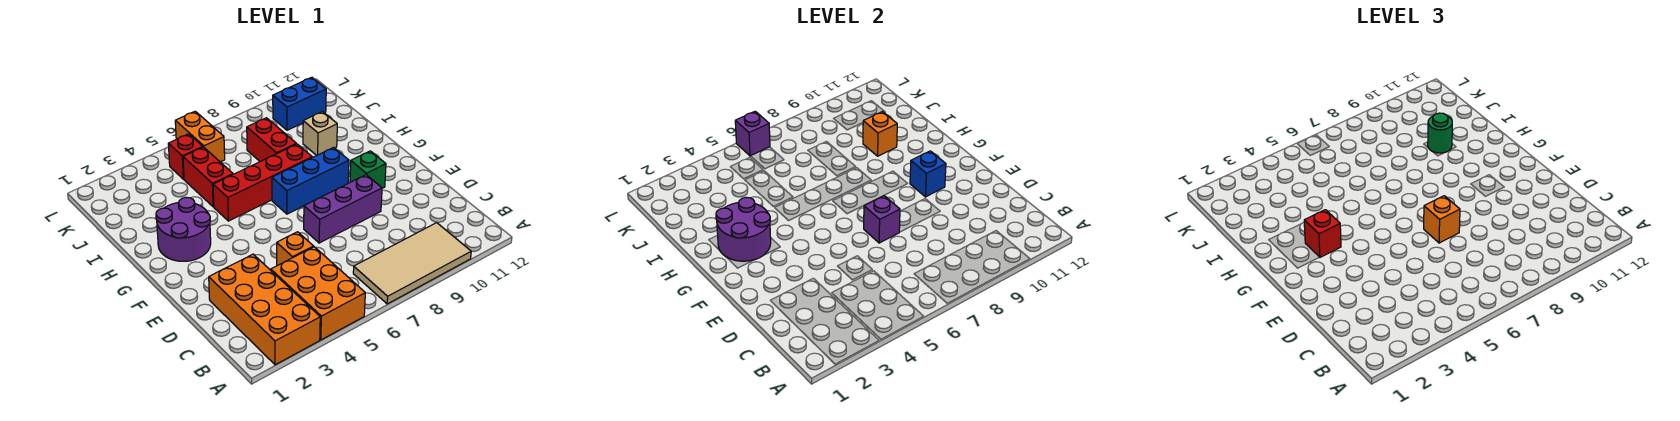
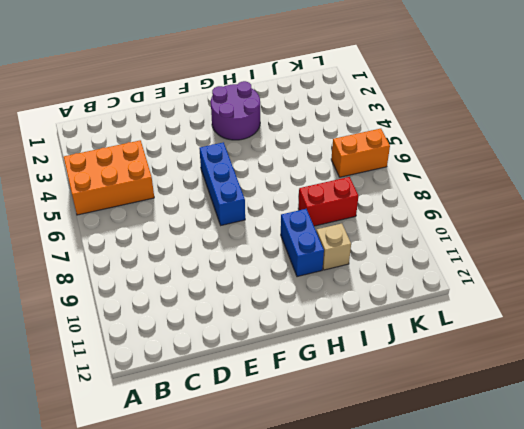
blue brick F5:F7 level 1 -> blue brick G7:G9 level 1
blue brick H9:H10 level 1 -> blue brick K10:K11 level 1
none -> orange brick A2:D3 level 1
none -> tan tile A7:B10 level 1
none -> orange brick D5 level 1

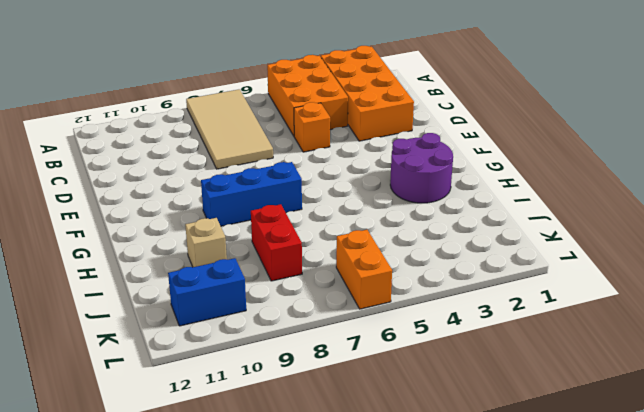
tan tile A7:D8 level 1 -> tan tile A7:B10 level 1
none -> purple brick E7:E9 level 1
none -> green brick F10 level 1
none -> red brick H5:H8 level 1

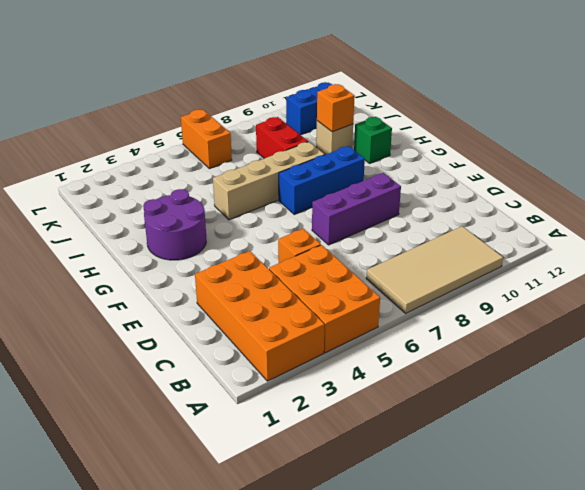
tan brick H5:H8 level 1 -> red brick H5:H8 level 1
green brick H11 level 1 -> green brick F10 level 1
none -> red brick I5:J5 level 1
none -> red brick K5 level 1
none -> purple brick E7 level 2

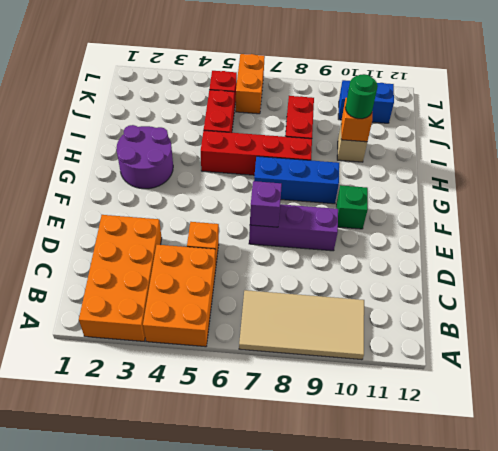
none -> blue brick F10 level 2
none -> purple round brick G2:H3 level 2
none -> purple brick L6 level 2

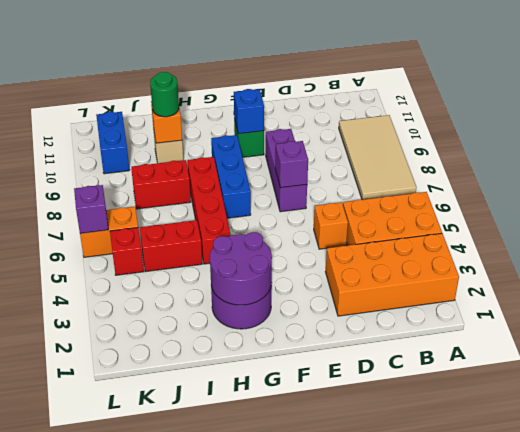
none -> orange brick E7 level 3
none -> red brick G3 level 3

